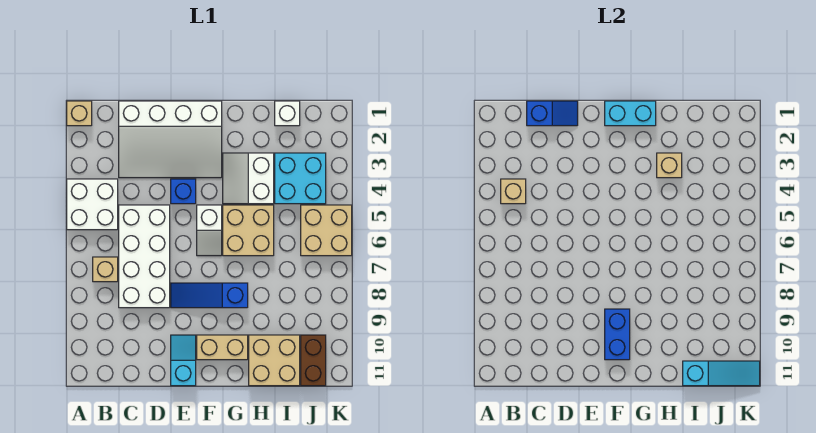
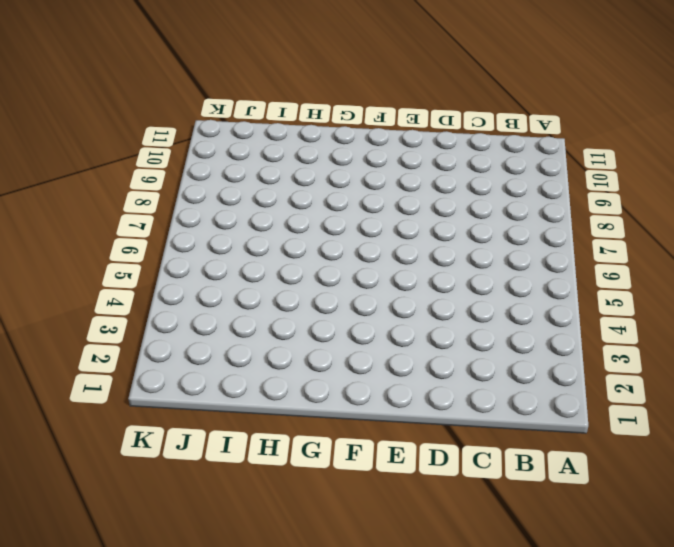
none -> tan brick A1 level 1
none -> white brick A4:B5 level 1
none -> tan brick B7 level 1

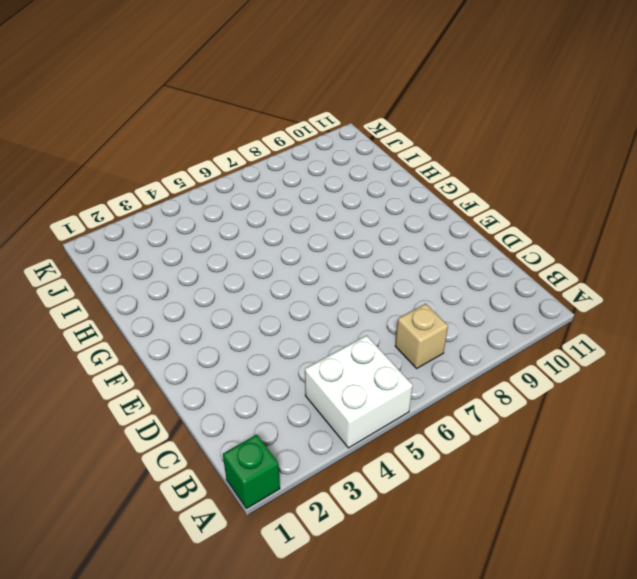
green brick A1 level 1 -> tan brick A1 level 1
none -> white slope C1:F3 level 1 top 1
none -> white brick C5:D8 level 1
none -> blue brick E4 level 1

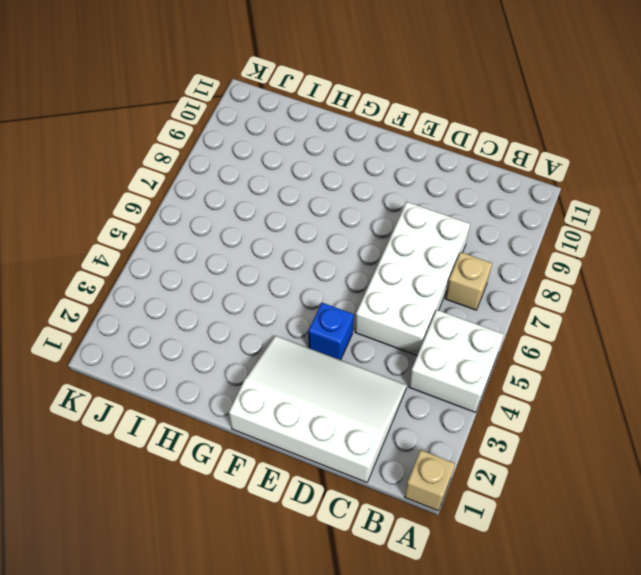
none -> blue slope E8:G8 level 1 top G
none -> cyan slope E10:E11 level 1 top 11
none -> white slope F5:F6 level 1 top 5

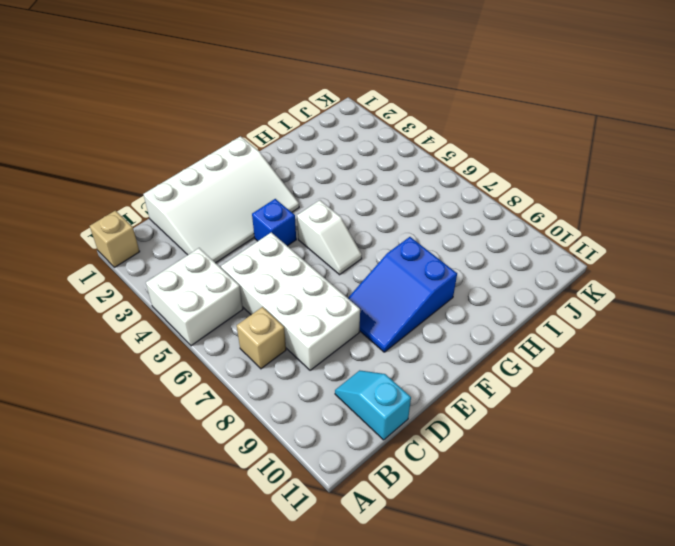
cyan slope C10:C11 level 1 top 11 -> cyan slope E10:E11 level 1 top 11
blue slope E8:G9 level 1 top G -> blue slope E8:G8 level 1 top G
none -> tan brick F10:G10 level 1
none -> white slope G3:H4 level 1 top H
none -> tan brick G5:H6 level 1

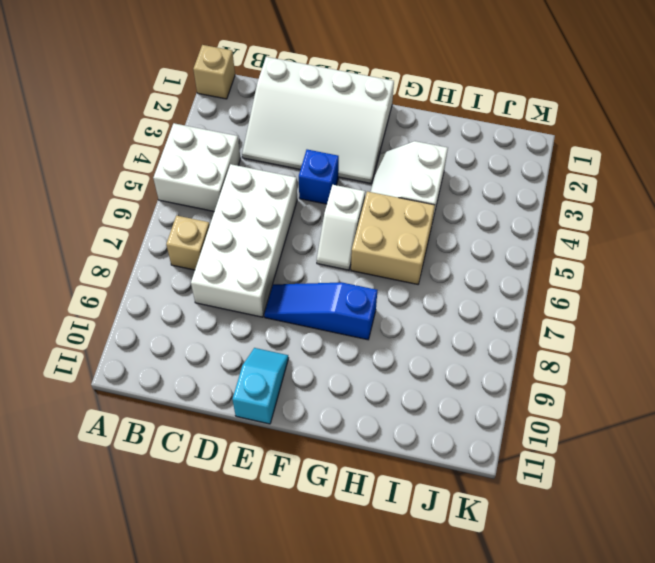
none -> tan brick F10:G10 level 1
none -> tan brick H10:I11 level 1
none -> white brick I1 level 1

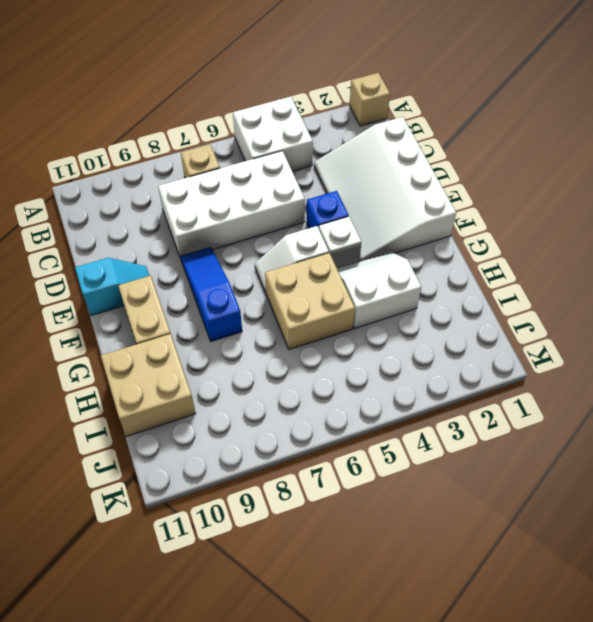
white brick F4 level 1 -> white brick I1 level 1
none -> cyan brick I3:J4 level 1
none -> tan brick J5:K6 level 1
none -> brown brick J10:J11 level 1

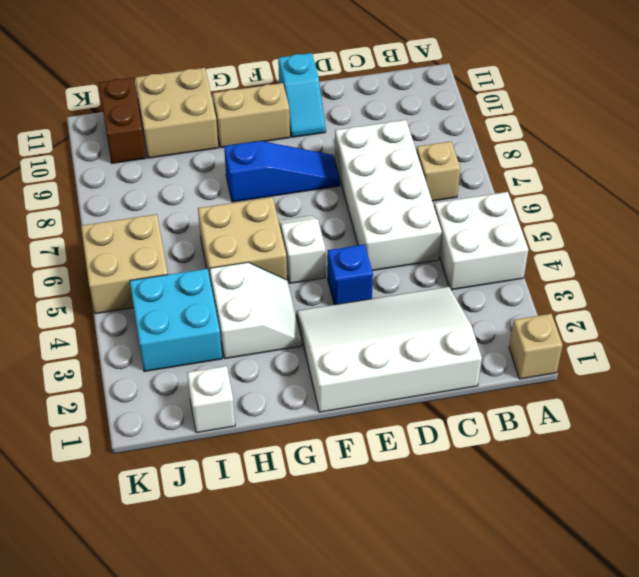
none -> tan brick B4 level 2
none -> blue slope C1:D1 level 2 top C
none -> cyan brick F1:G1 level 2

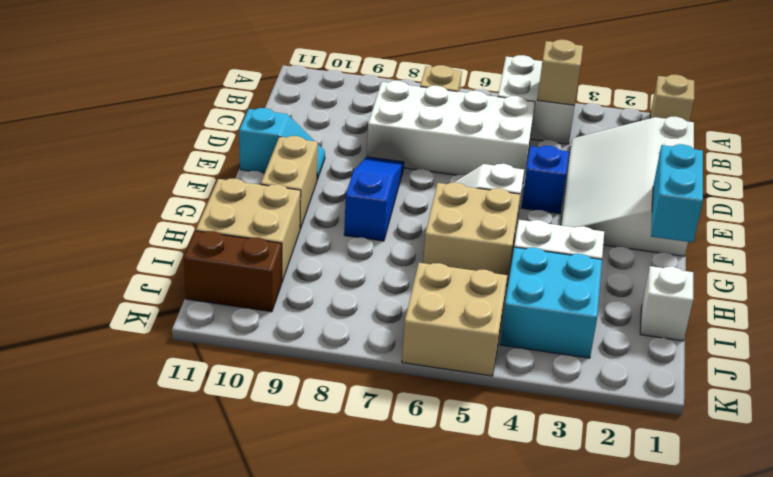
none -> blue slope C1:D1 level 2 top C
none -> blue brick F9:F10 level 2
none -> tan brick H3 level 2

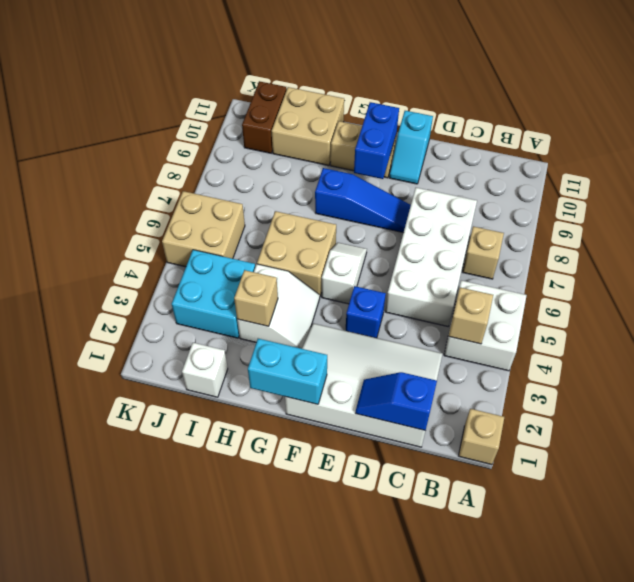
none -> cyan slope I11:K11 level 2 top I

